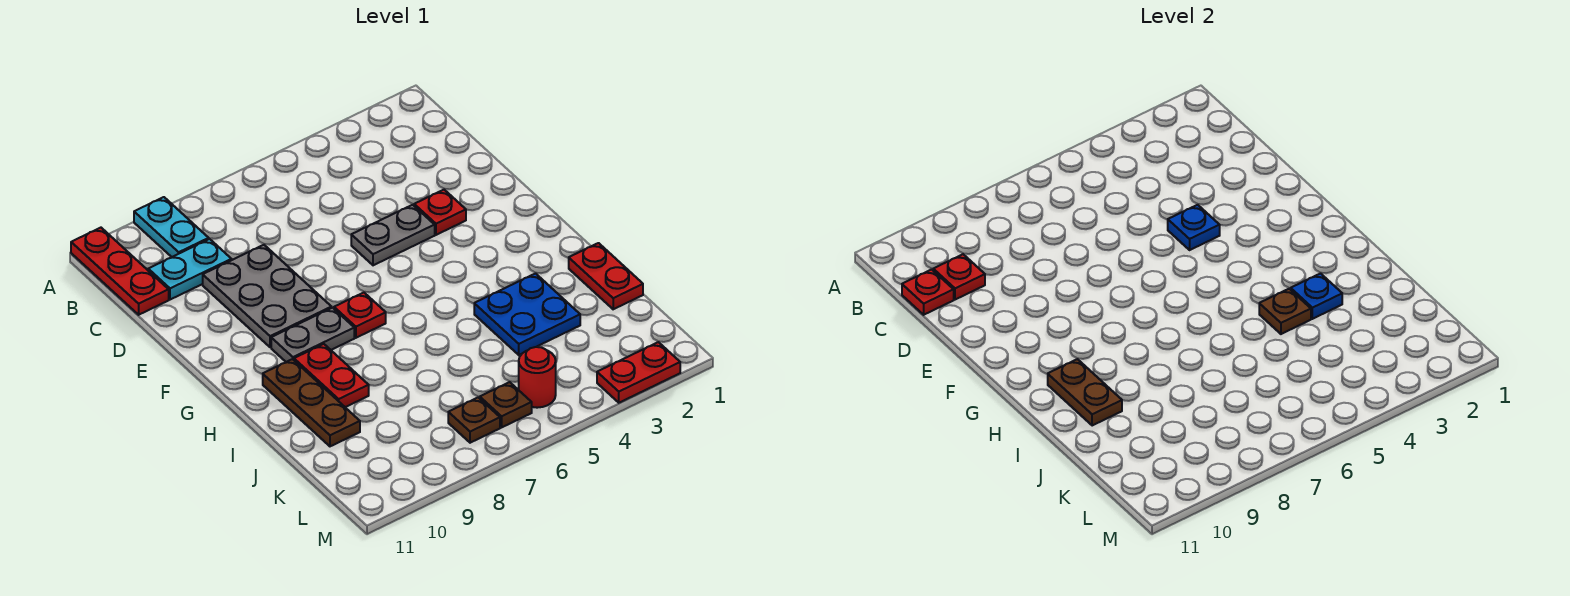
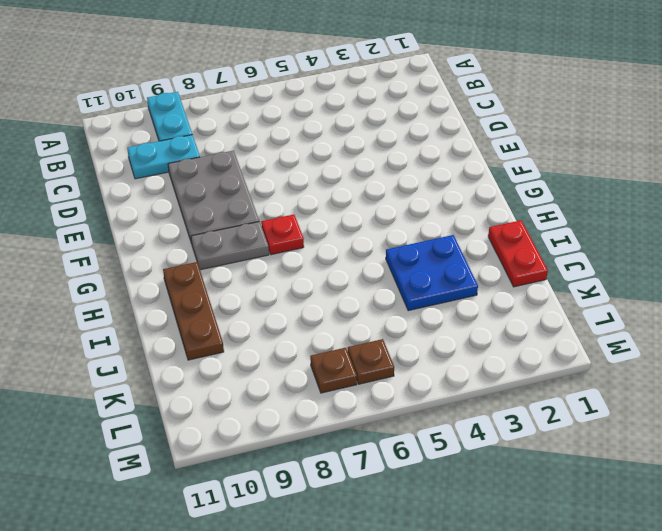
none -> red plate A11:C11 level 1
none -> red plate E3 level 1
none -> grey plate E4:E5 level 1

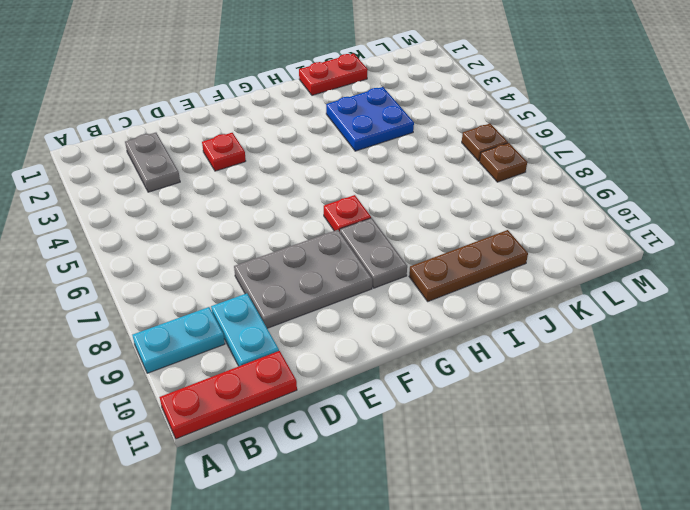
grey plate C2:C3 level 1 -> grey plate E4:E5 level 1
none -> red plate H9:I9 level 1
none -> red round brick L5 level 1
none -> red plate M2:M3 level 1

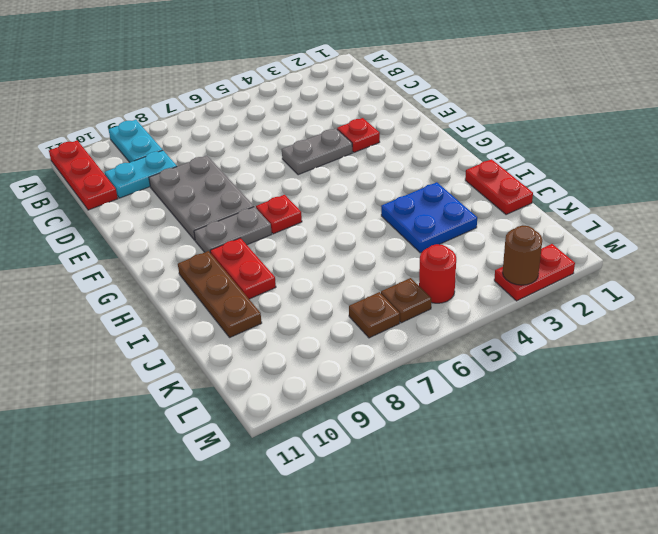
brown round brick M3 level 2 -> none
none -> red plate C10 level 2
none -> red plate C11 level 2
none -> blue plate E4 level 2

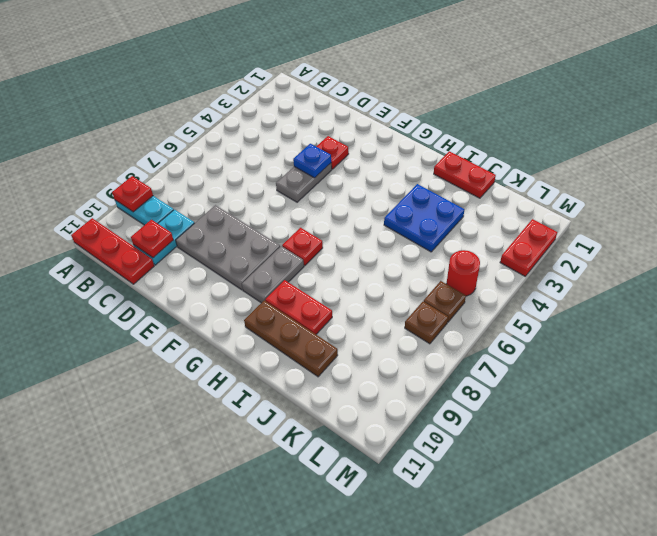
red plate A9 level 2 -> red plate C11 level 2
none -> brown plate H10:I10 level 2
none -> blue plate I3 level 2
none -> brown plate I4 level 2

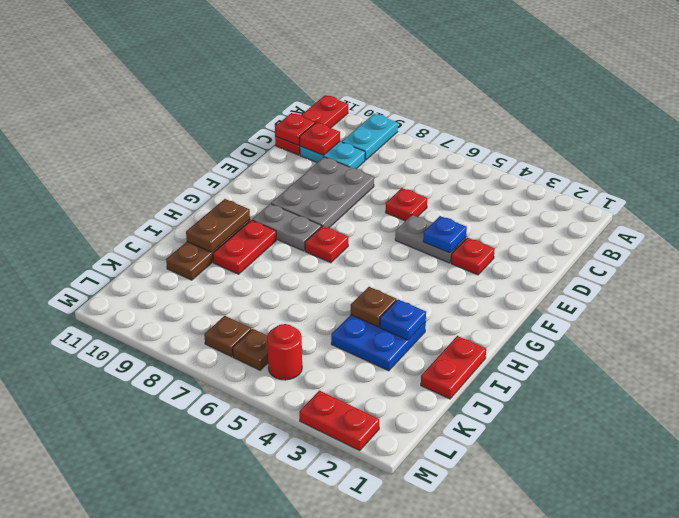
red plate D6 level 1 -> none

